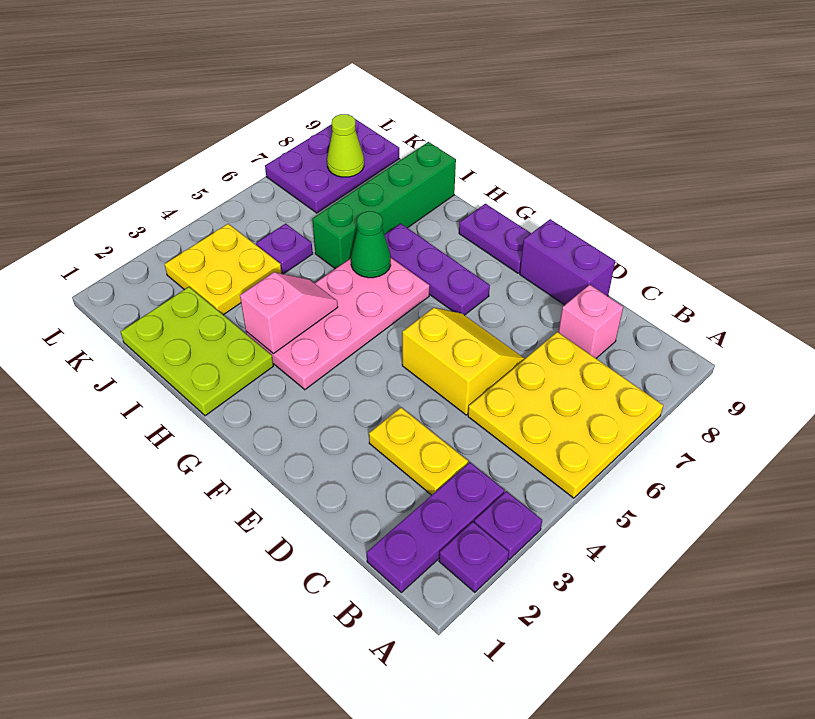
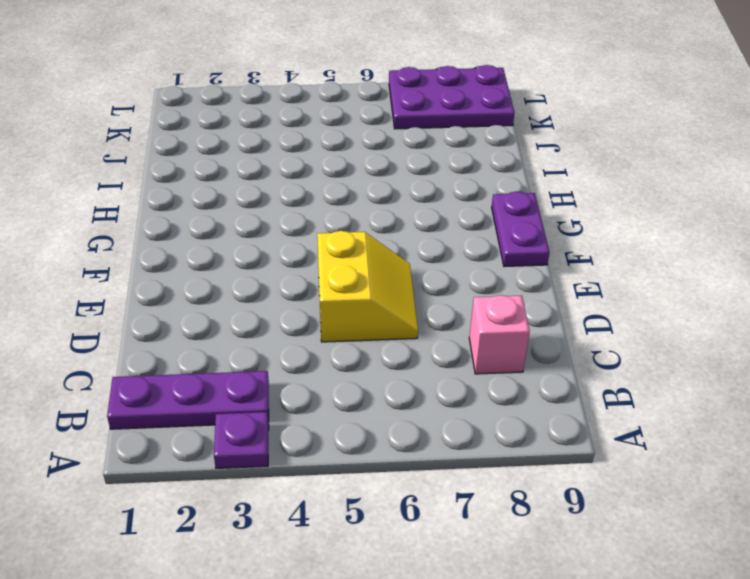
none -> purple plate A2 level 1
none -> yellow plate A5:C7 level 1
none -> yellow plate C3:D3 level 1

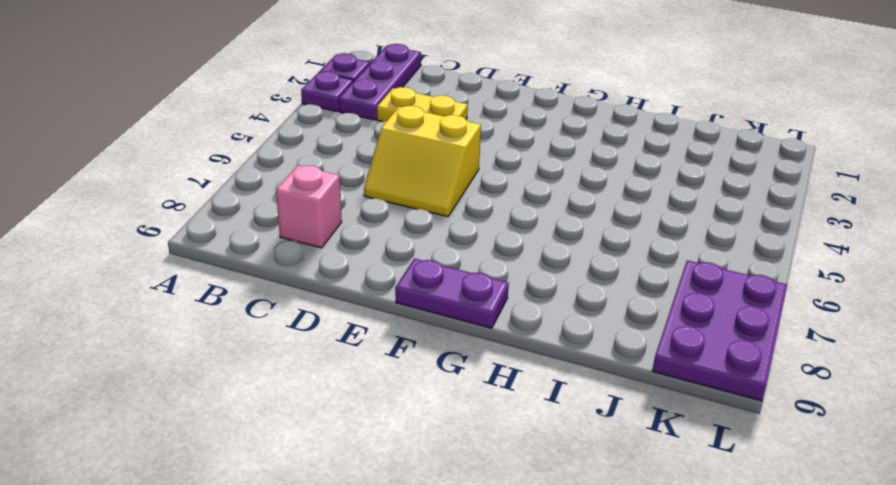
none -> yellow plate A5:C7 level 1
none -> purple brick D9:E9 level 1
none -> purple plate F7:H7 level 1

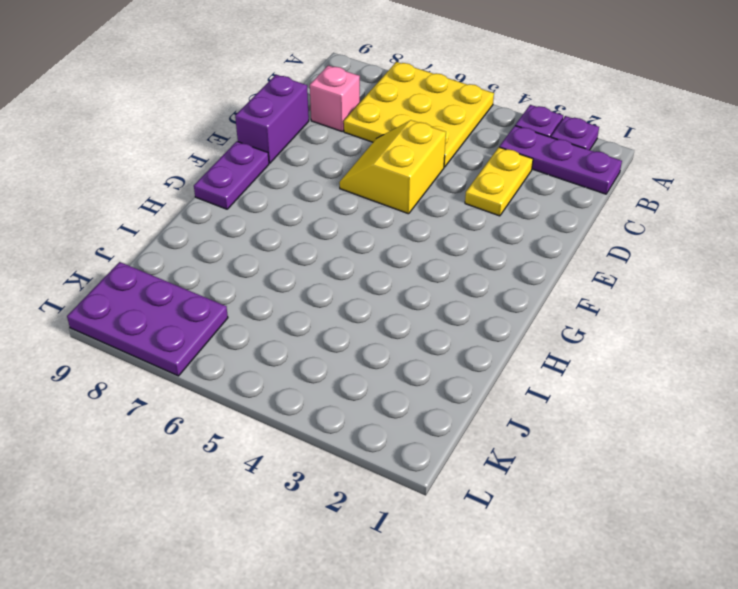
none -> purple plate F7:H7 level 1
none -> pink plate G3:H6 level 1
none -> lime plate H1:J2 level 1

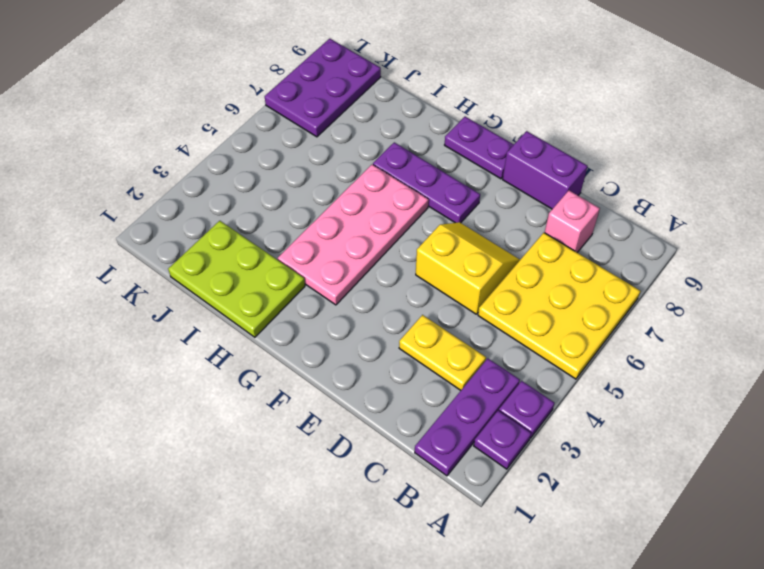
none -> green brick I6:I9 level 1
none -> yellow plate J3:K4 level 1
none -> purple plate J5 level 1

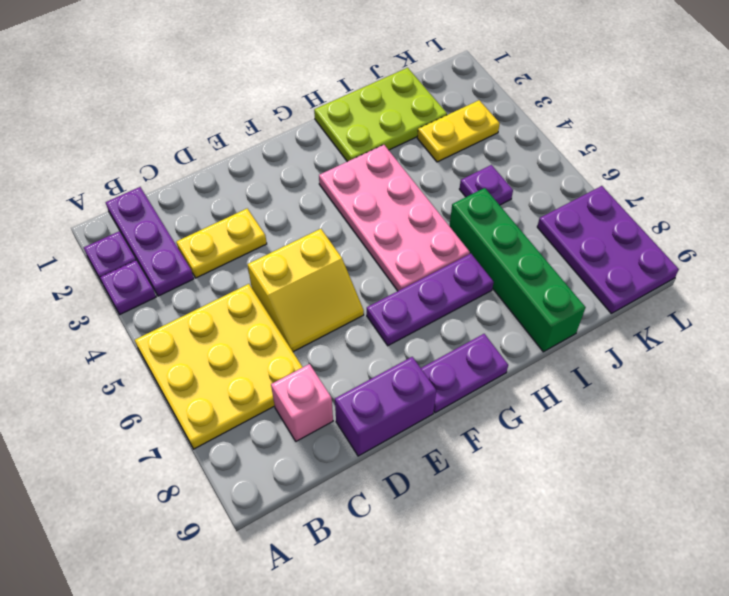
yellow plate J3:K3 level 1 -> yellow plate J3:K4 level 1
none -> pink slope H3:H4 level 2 top 3
none -> green cone H6 level 2
none -> lime cone K8 level 2

